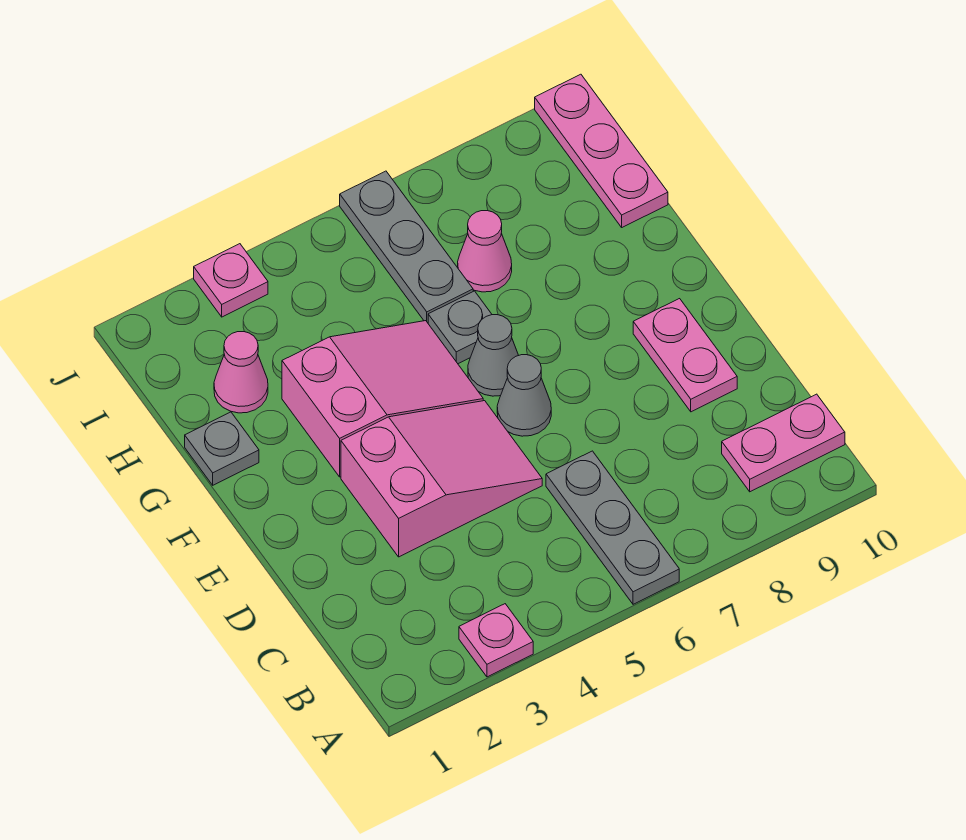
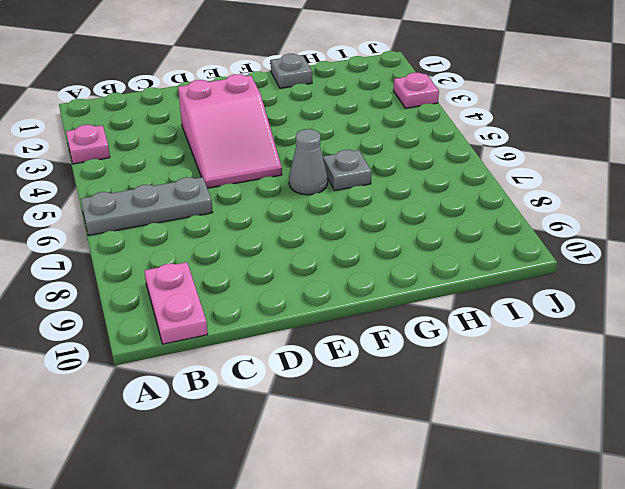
none -> pink plate D9:E9 level 1
none -> grey cone E6 level 1
none -> pink slope F3:G5 level 1 top 3

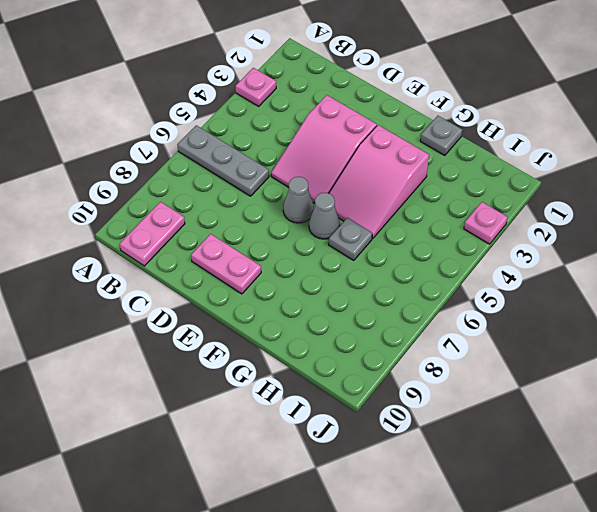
none -> pink cone H2 level 1
none -> grey plate H6:J6 level 1
none -> pink cone H7 level 1

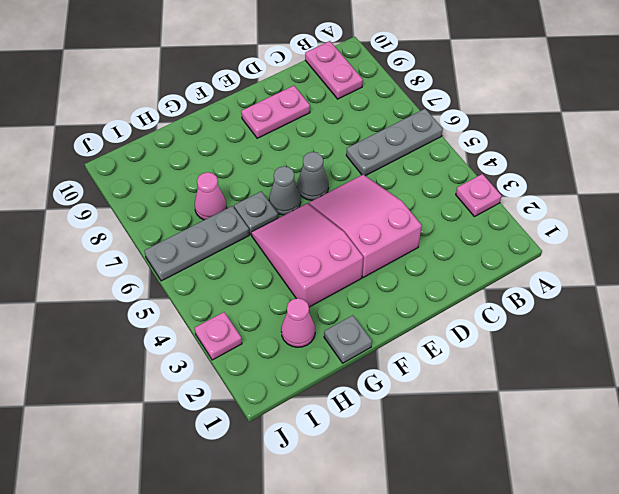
none -> pink plate H10:J10 level 1

